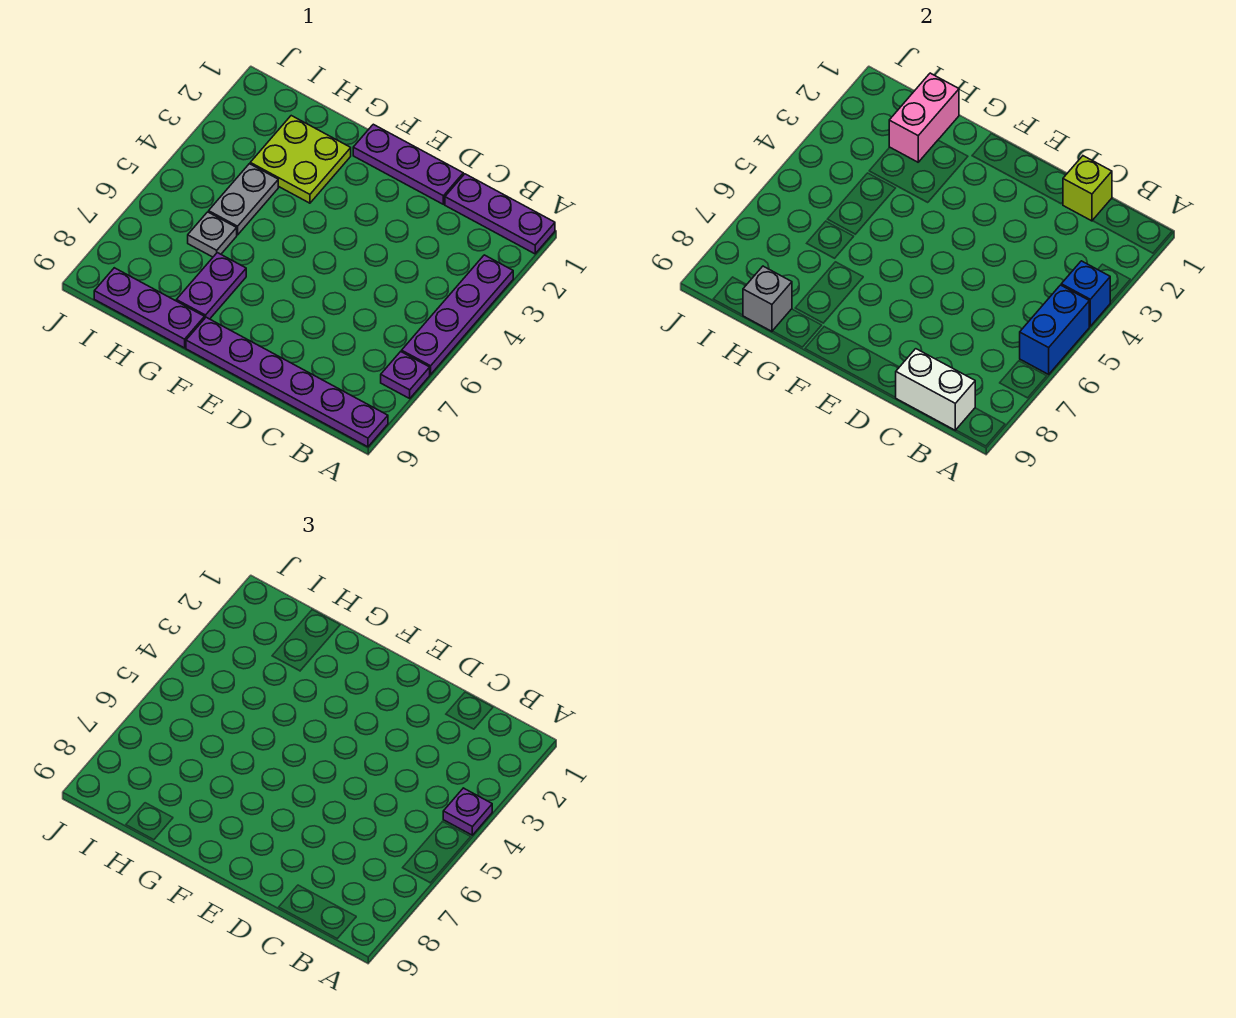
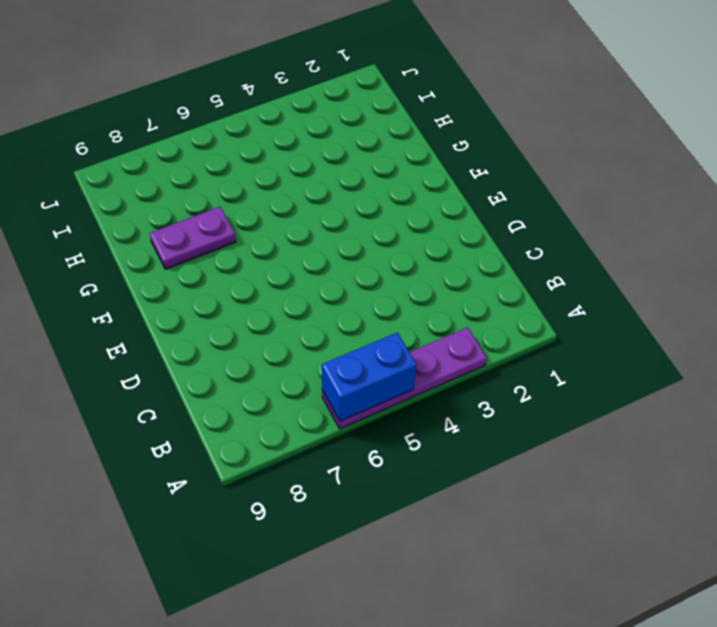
none -> purple plate A1:C1 level 1
none -> purple plate A7 level 1
none -> purple plate A9:F9 level 1

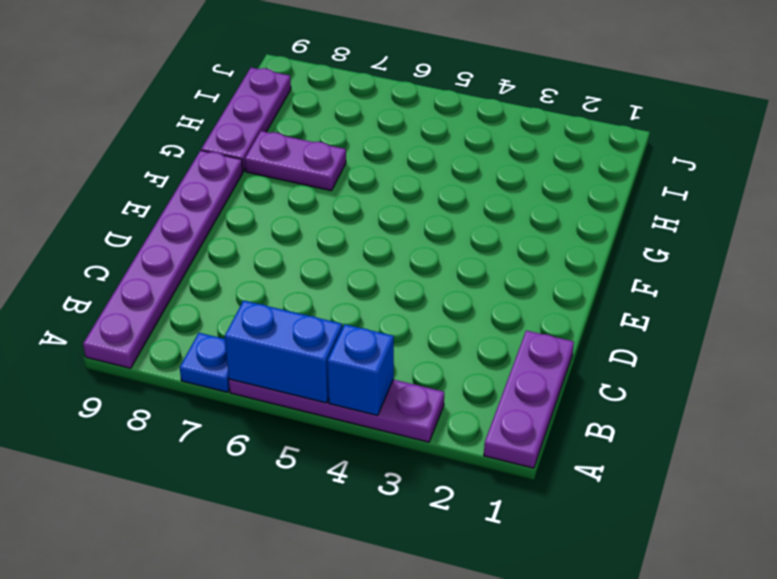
blue plate A7 level 1 -> purple plate A7 level 1
none -> purple plate D1:F1 level 1
none -> lime plate G2:H3 level 1
none -> grey plate H4:H5 level 1

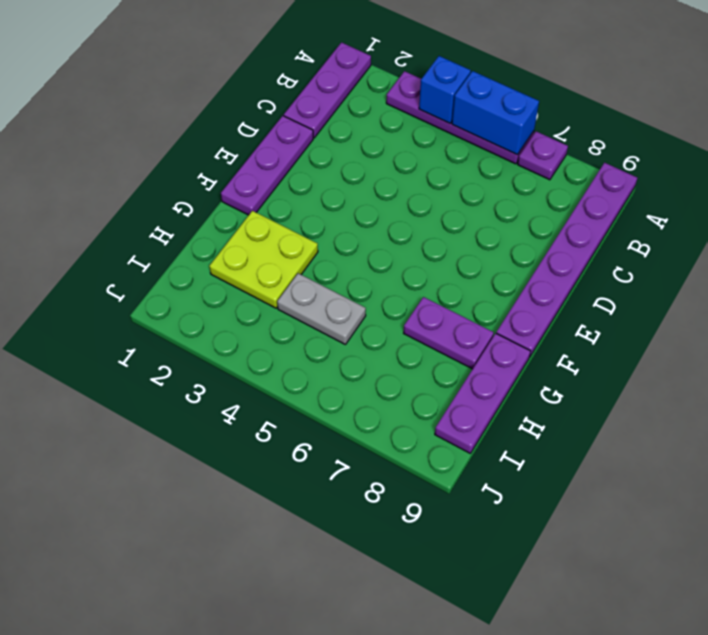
none -> grey plate H6 level 1
none -> white brick B9:C9 level 2
none -> lime brick C1 level 2

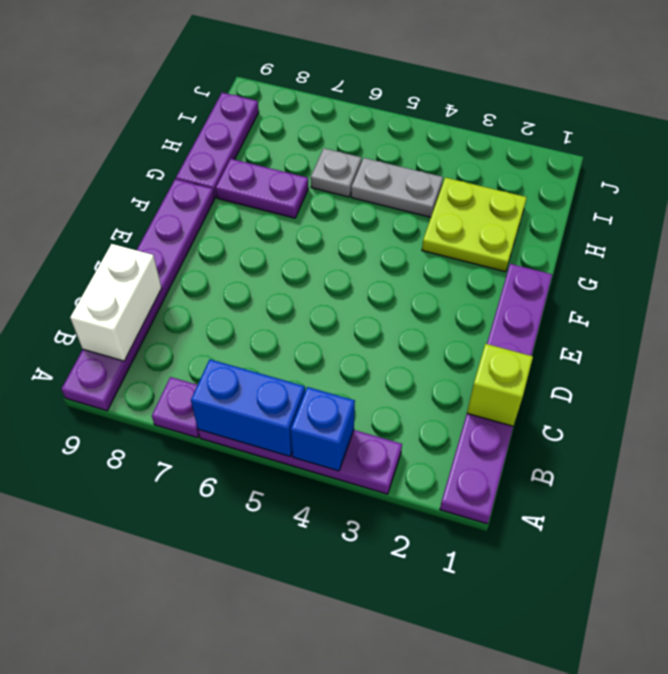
none -> pink brick H1:H2 level 2
none -> grey brick H9 level 2
none -> purple plate A4 level 3

